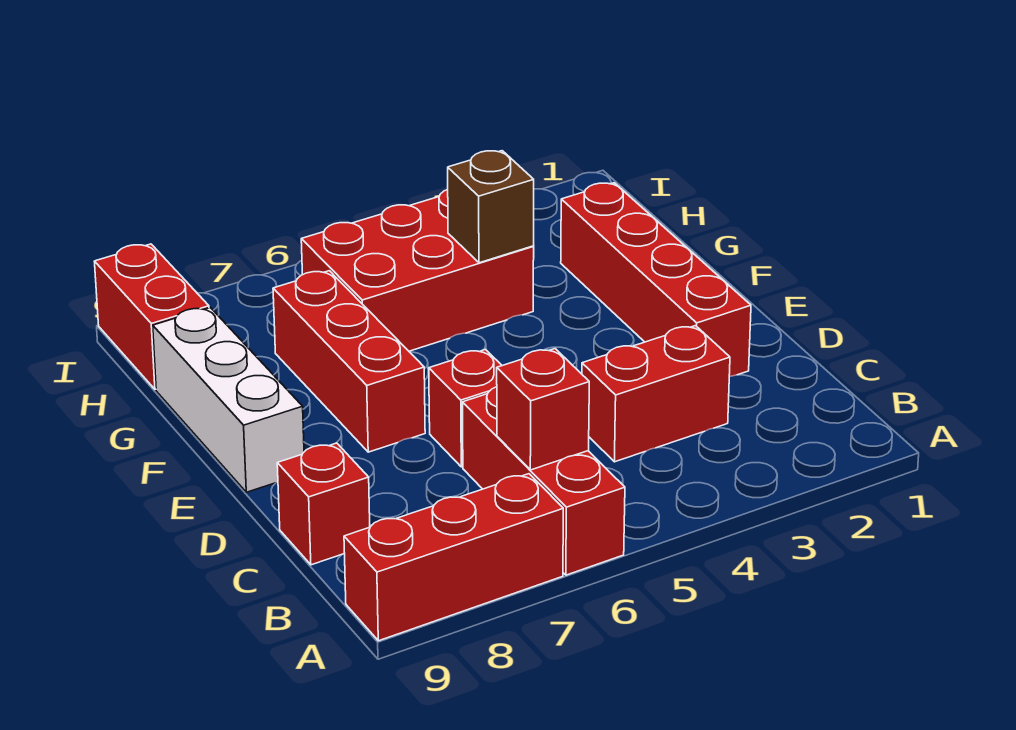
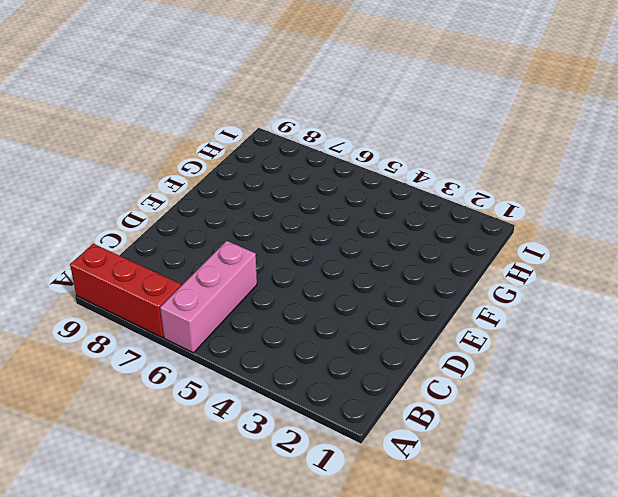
pink brick A6:C6 level 1 -> red brick A6:C6 level 1
none -> red brick C3:C4 level 1
none -> red brick C9 level 1
none -> red brick D2:G2 level 1

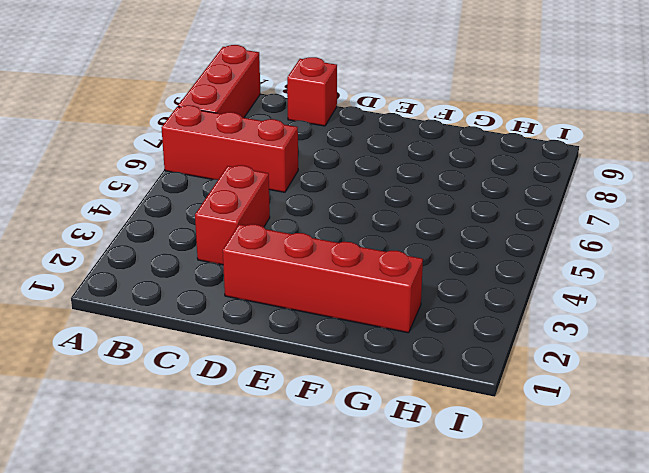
none -> red brick D6 level 1
none -> red brick E7:G7 level 1
none -> white brick E9:G9 level 1

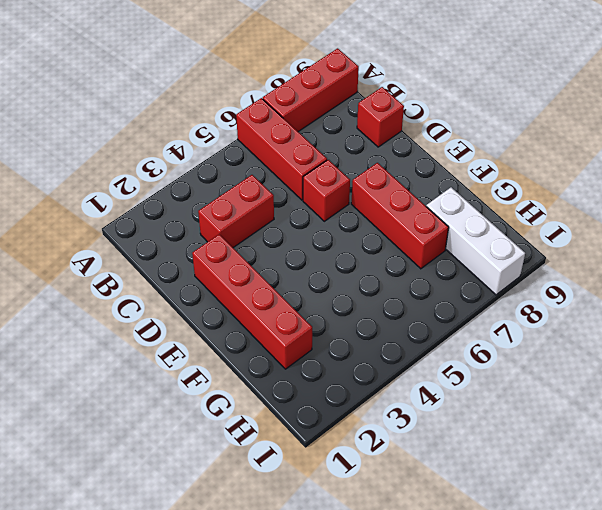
white brick G8:I8 level 1 -> white brick E9:G9 level 1
none -> red brick G4:H6 level 1
none -> red brick H9:I9 level 1
none -> red brick B6 level 2

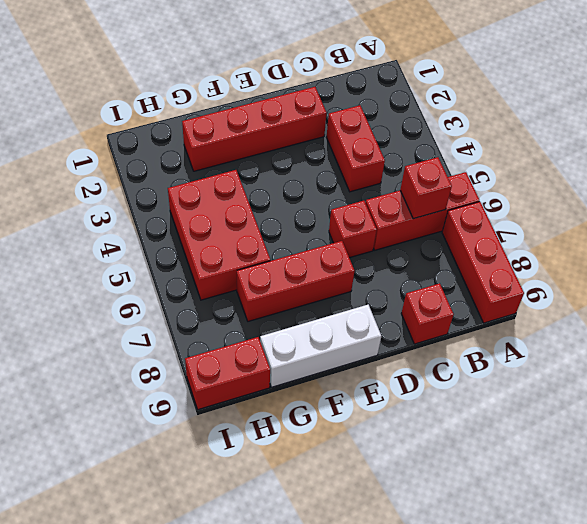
none -> brown brick G4 level 2

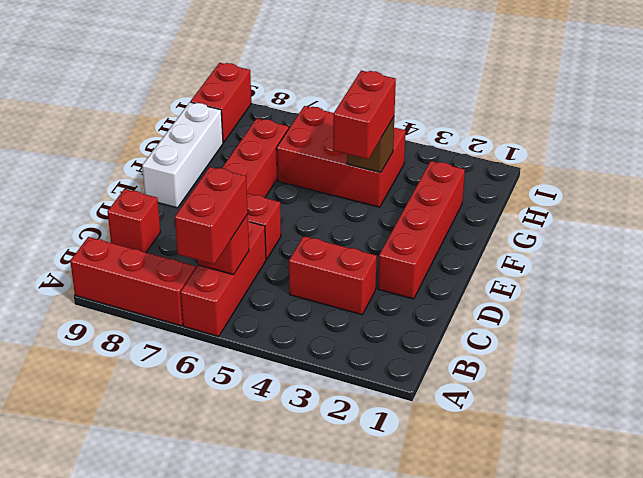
red brick A6:B6 level 3 -> none
red brick F4:G4 level 3 -> none

